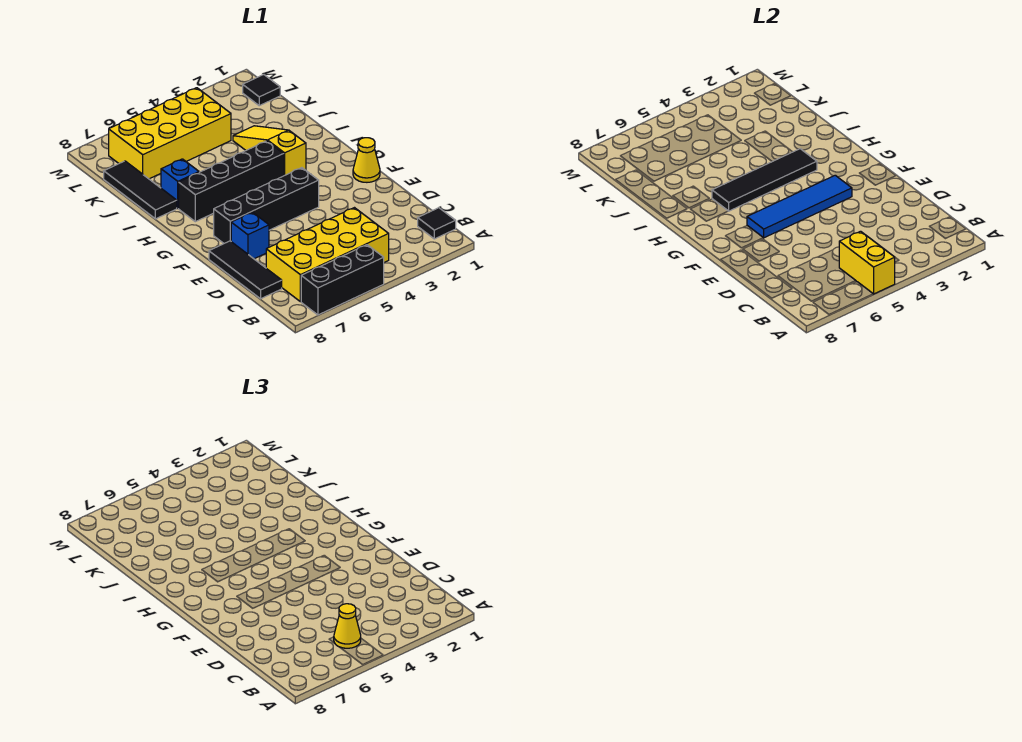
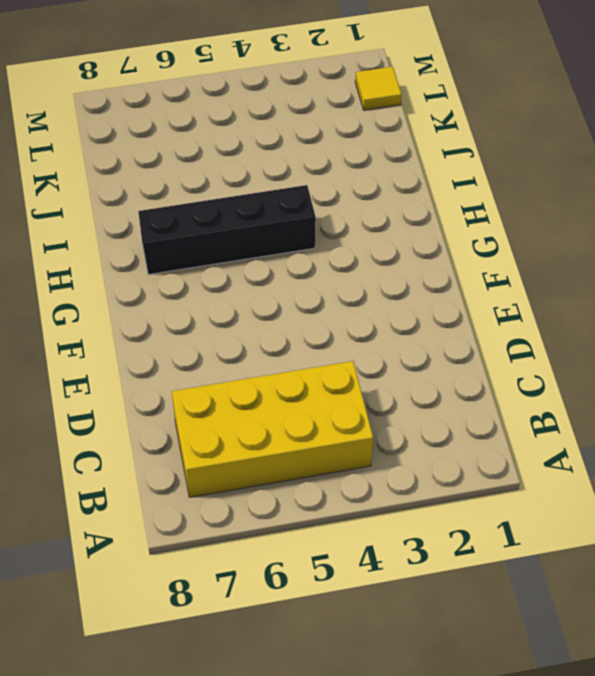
yellow tile L1 level 1 -> black tile L1 level 1
none -> black brick A5:A7 level 1
none -> black tile B1 level 1
none -> black tile C8:E8 level 1

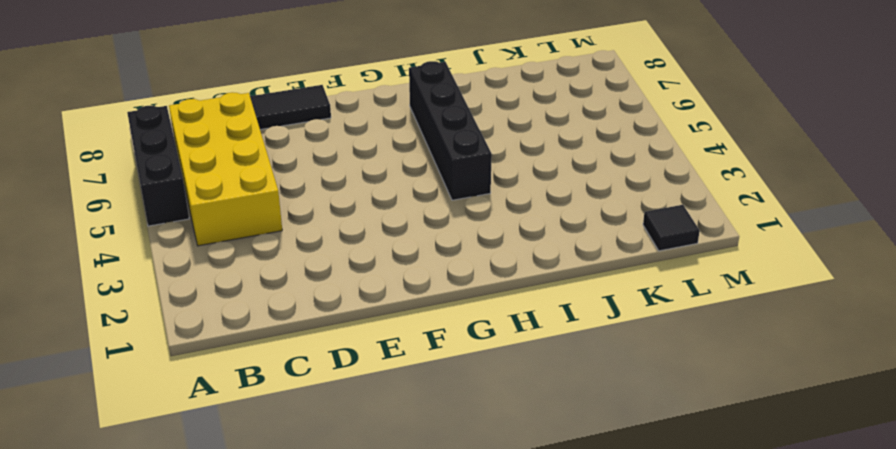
none -> black tile B1 level 1
none -> blue brick E7 level 1
none -> yellow cone F1 level 1

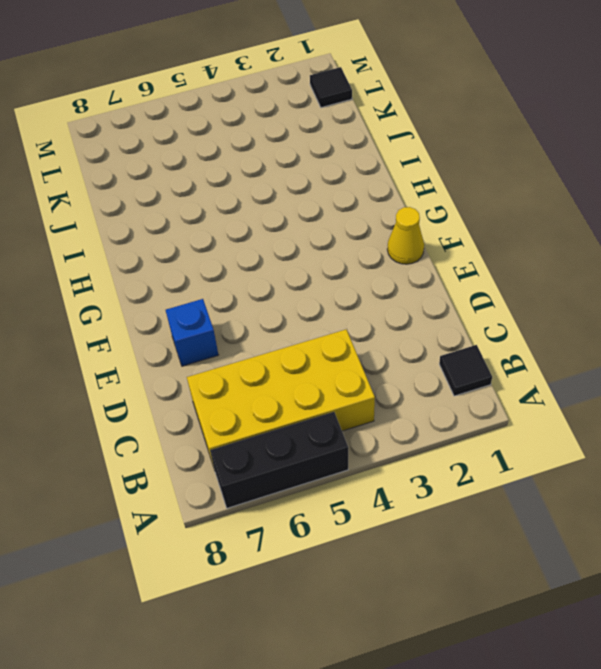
none -> black tile C8:E8 level 1
none -> black brick F4:F7 level 1
none -> yellow slope H3:J3 level 1 top H

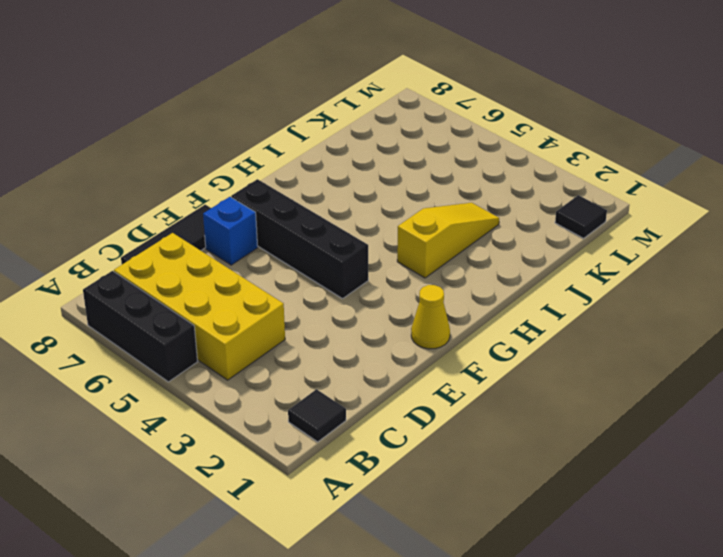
none -> black brick H4:H7 level 1
none -> blue brick I7 level 1
none -> black tile I8:K8 level 1

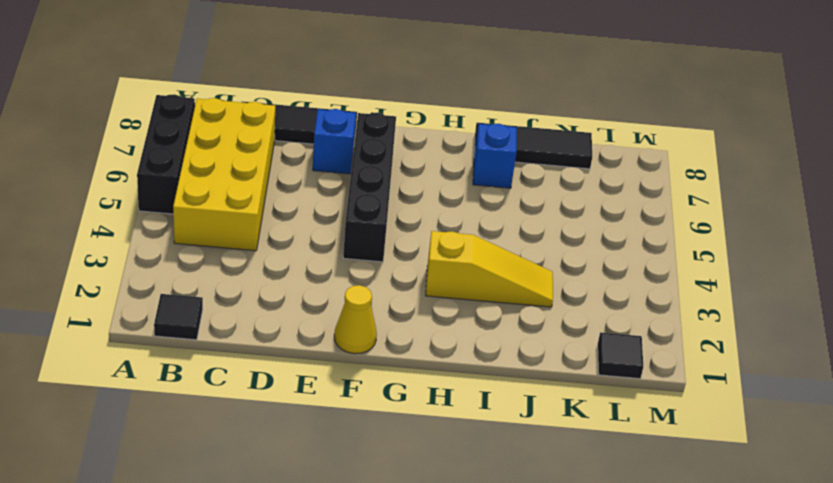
none -> black brick H4:H7 level 1
none -> yellow brick K4:L7 level 1
none -> yellow brick A5:B5 level 2

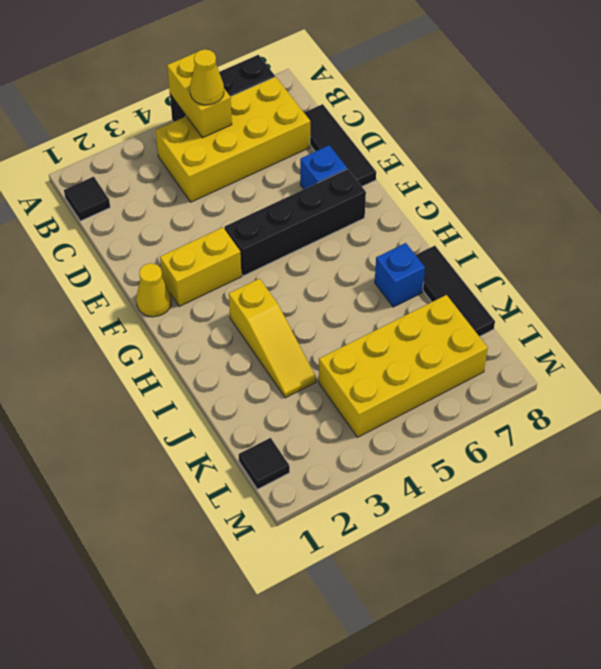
yellow brick F2:F3 level 1 -> none
none -> black brick H4:H7 level 1
none -> blue tile F3:F6 level 2
none -> black tile H3:H6 level 2

